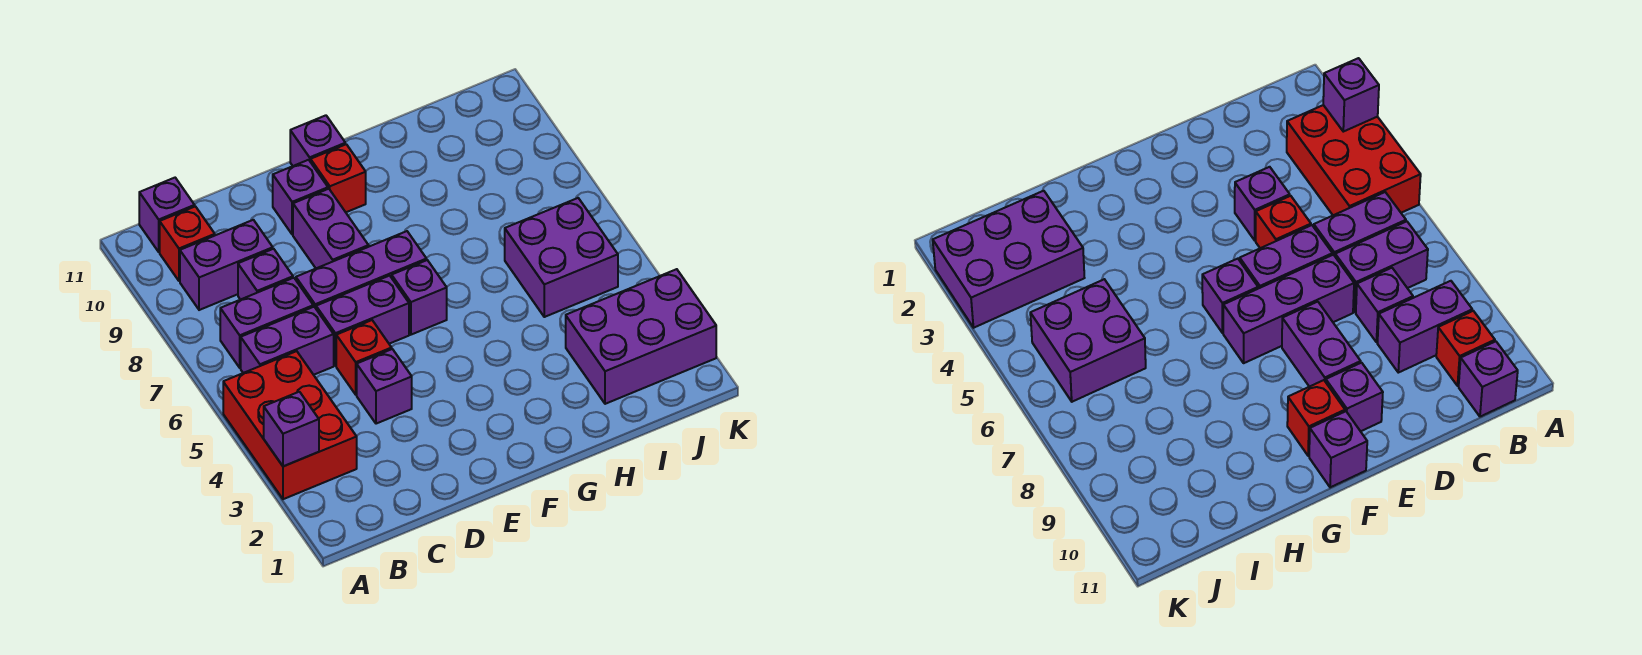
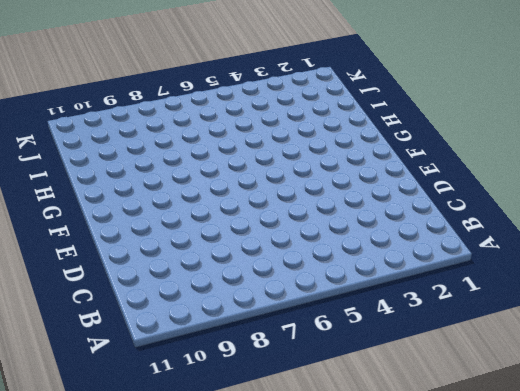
none -> red brick A3:B5 level 1
none -> purple brick B6:C6 level 1
none -> purple brick B7:C7 level 1

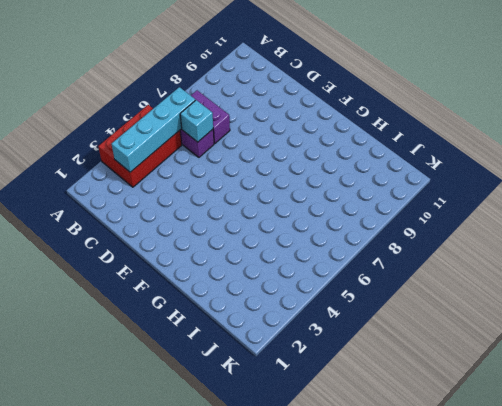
cyan brick B3:B6 level 2 -> none
cyan brick C6 level 2 -> none
none -> purple brick B9:C9 level 1
none -> red brick B10 level 1
none -> purple brick B11 level 1

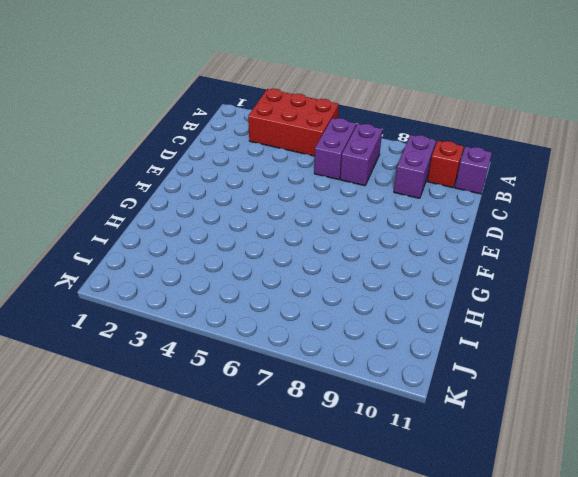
none -> purple brick C8 level 1
none -> purple brick D4 level 1
none -> red brick D5 level 1

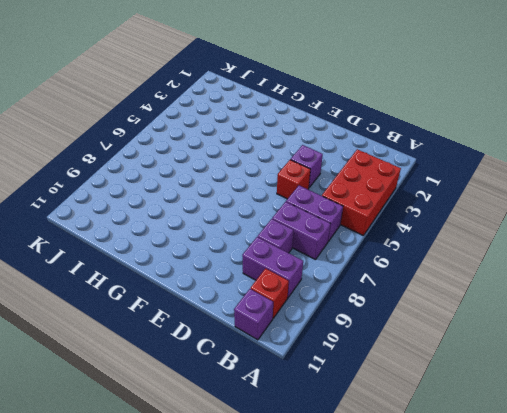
none -> purple brick D6:E6 level 1
none -> purple brick D7:F7 level 1
none -> purple brick E8:E9 level 1

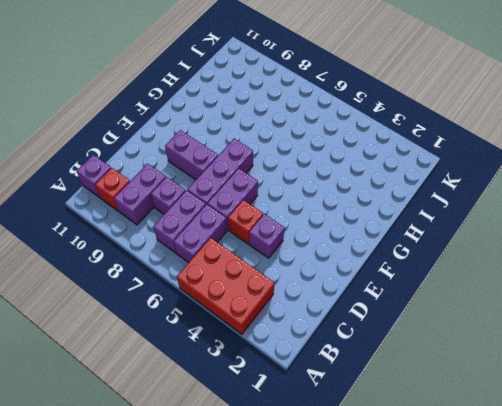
none -> purple brick E10 level 1
none -> purple brick F6 level 1
none -> red brick F10 level 1

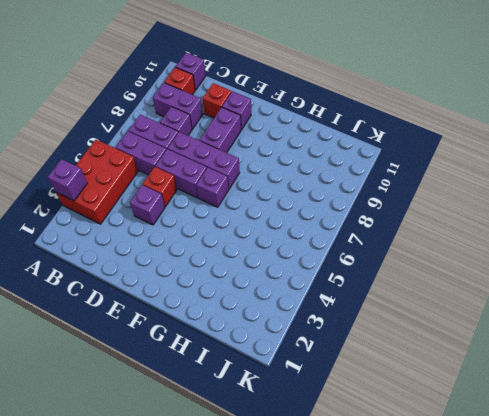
red brick D10 level 1 -> red brick F10 level 1
none -> purple brick F11 level 1
none -> purple brick I2:K3 level 1
none -> purple brick I5:J6 level 1

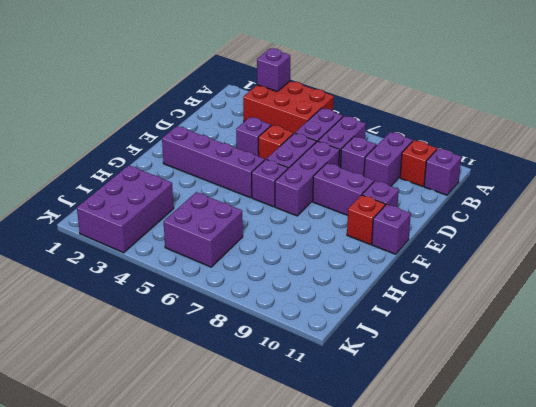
purple brick F2:F5 level 1 -> none

